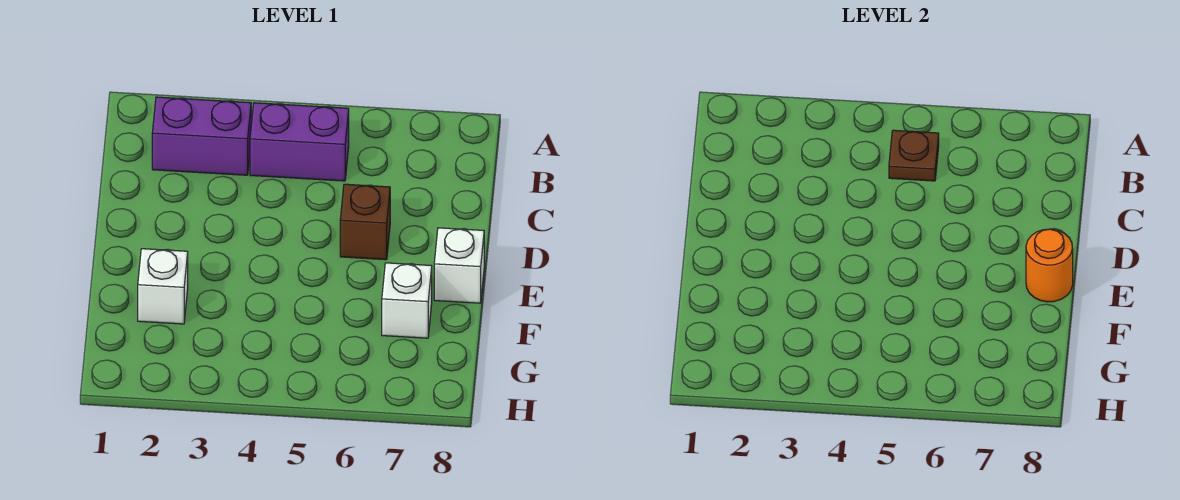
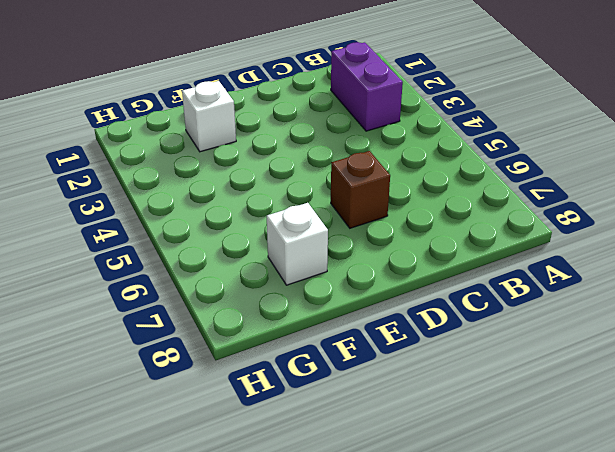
none -> purple brick B4:B5 level 1
none -> white brick E8 level 1

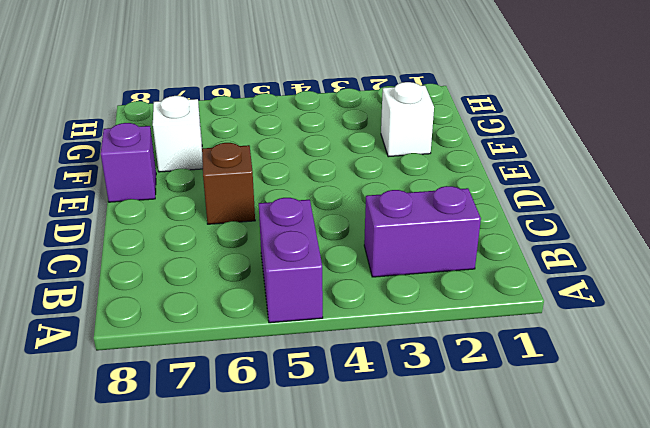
purple brick A5:B5 level 1 -> purple brick B4:B5 level 1
purple brick E8 level 1 -> white brick E8 level 1
none -> brown plate B5 level 2
none -> orange round brick E8 level 2

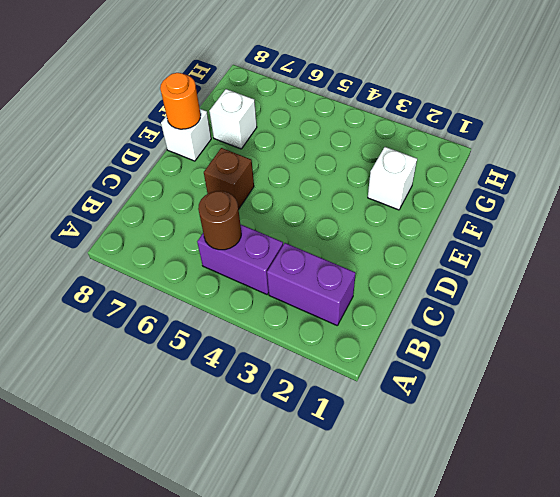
brown round brick B5 level 2 -> brown plate B5 level 2

